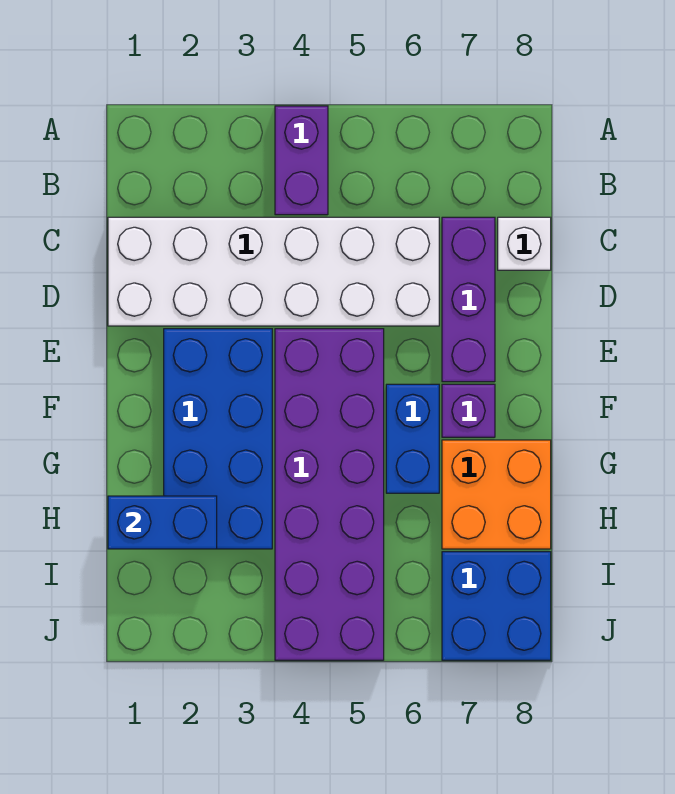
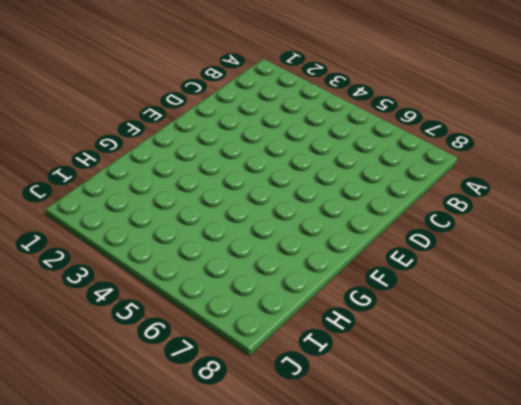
none -> purple brick A4:B4 level 1
none -> white brick C1:D6 level 1

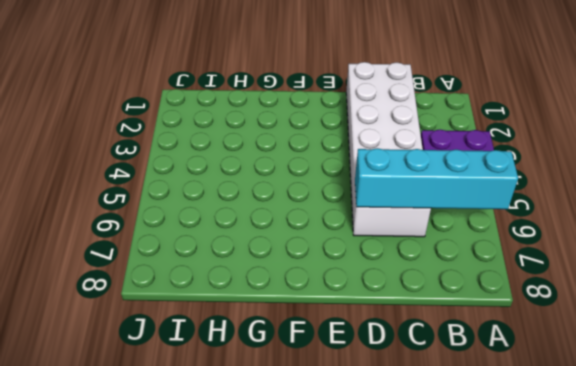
cyan brick A6:D6 level 2 -> none
none -> purple brick C7:E7 level 1
none -> white brick C8 level 1

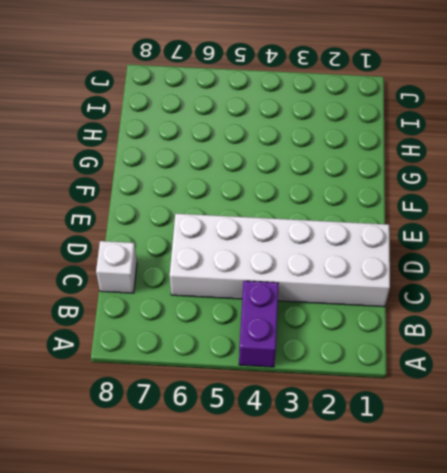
none -> purple brick C7:E7 level 1
none -> blue brick E2:H3 level 1

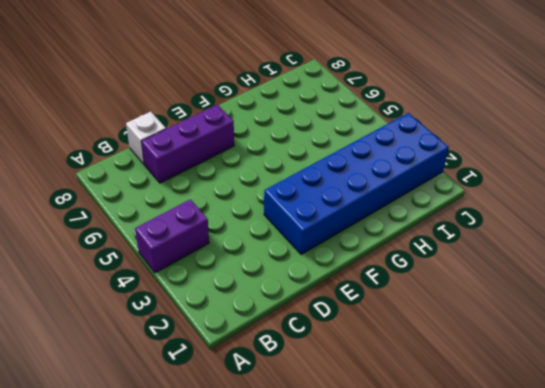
blue brick E2:J3 level 1 -> blue brick E2:H3 level 1
none -> white brick C1:D6 level 1
none -> purple brick E4:J5 level 1

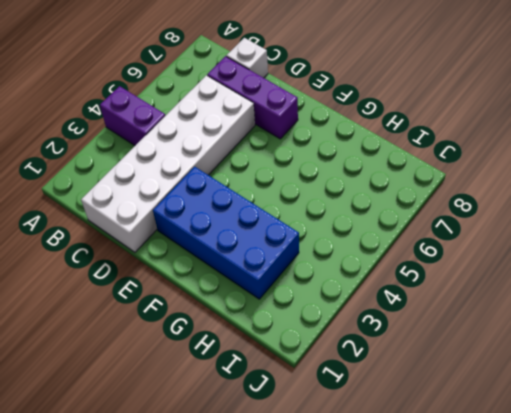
none -> purple brick E4:J5 level 1
none -> blue brick F6:G6 level 1

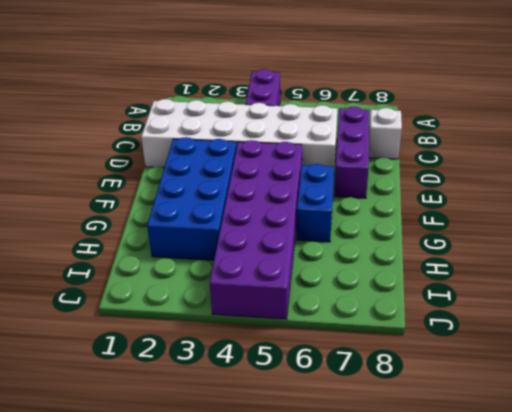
none -> purple brick F7 level 1
none -> orange brick G7:H8 level 1

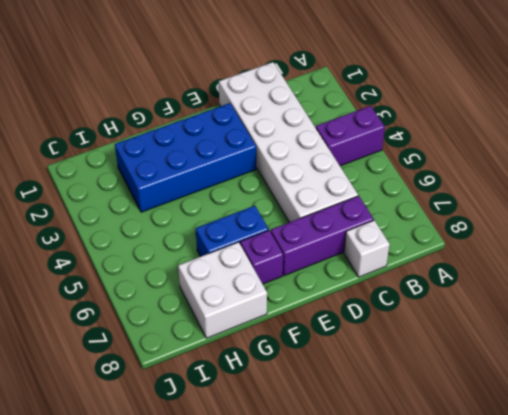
white brick G7:H8 level 1 -> orange brick G7:H8 level 1
none -> purple brick E4:J5 level 1
none -> blue brick I7:J8 level 1

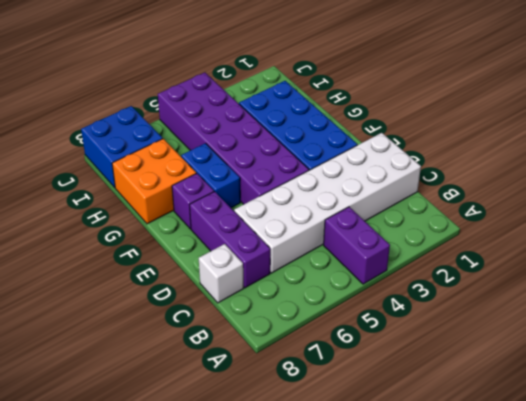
none -> blue brick H1:H2 level 2

